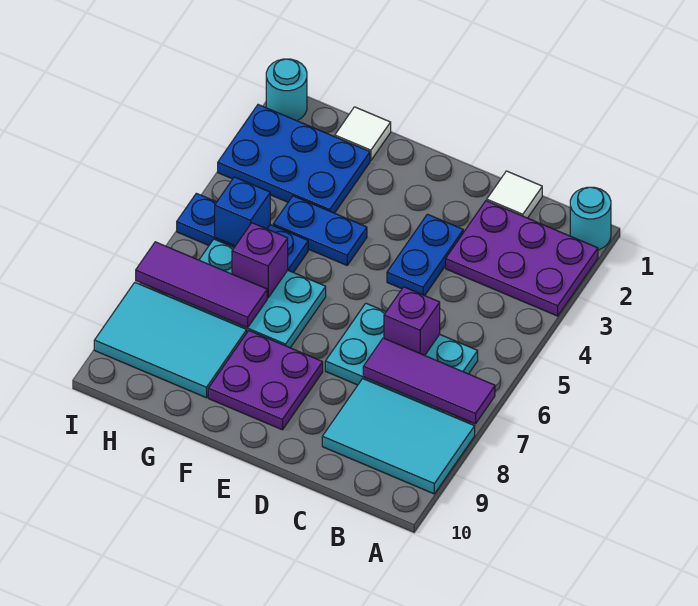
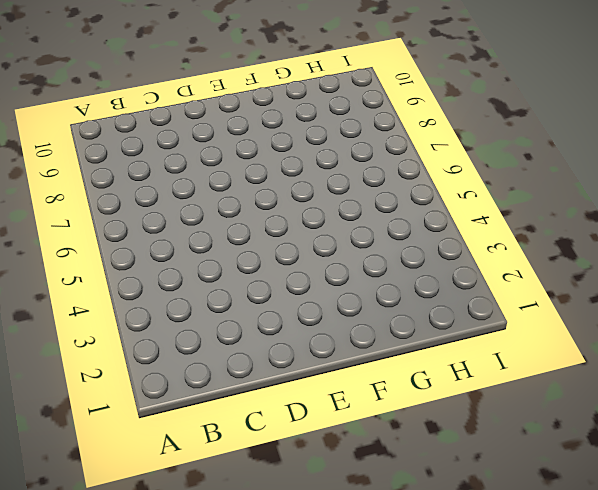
none -> cyan round brick A1 level 1
none -> purple plate A2:C3 level 1
none -> cyan tile A8:C9 level 1

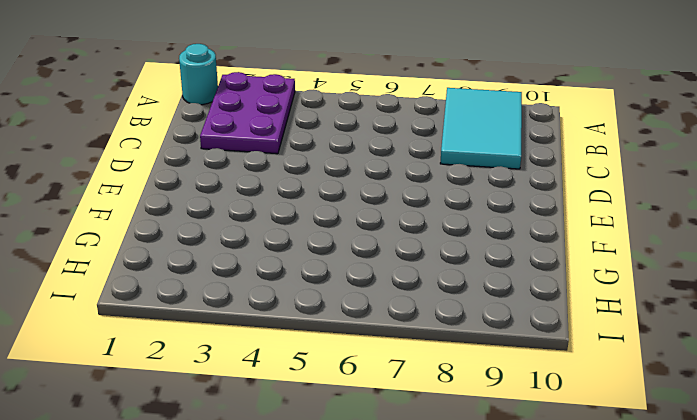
none -> cyan plate B6:D7 level 1
none -> white tile C1 level 1
none -> blue plate D3:D4 level 1

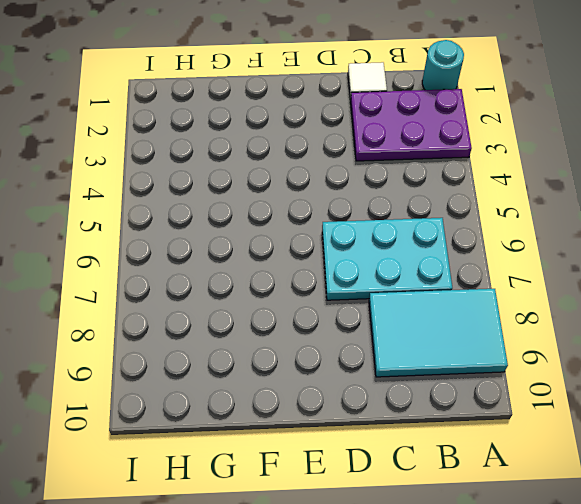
none -> blue plate D3:D4 level 1
none -> purple plate E8:F9 level 1
none -> blue plate F4:G4 level 1

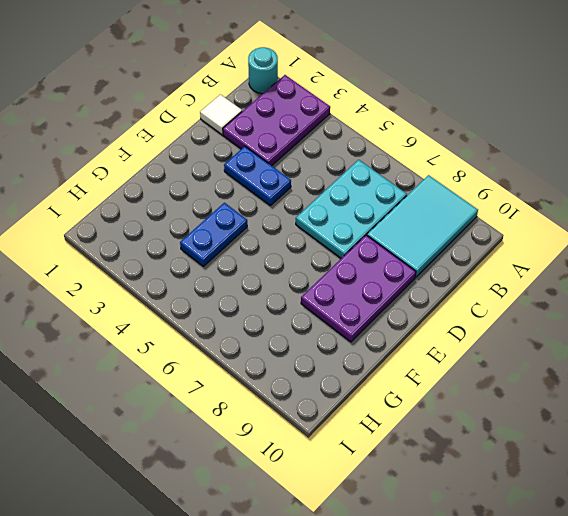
purple plate D8:F9 level 1 -> purple plate E8:F9 level 1
none -> cyan plate F6:H7 level 1
none -> white tile G1 level 1
none -> blue plate G2:I3 level 1

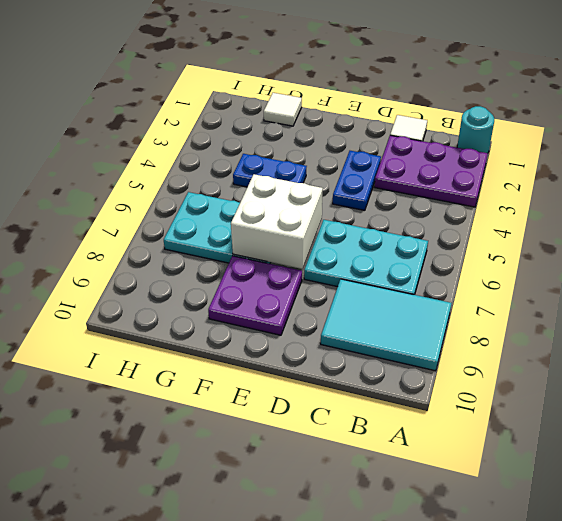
white brick E6:F7 level 2 -> none
none -> blue plate G2:I3 level 1
none -> blue plate G5:I5 level 1
none -> cyan tile G8:I9 level 1

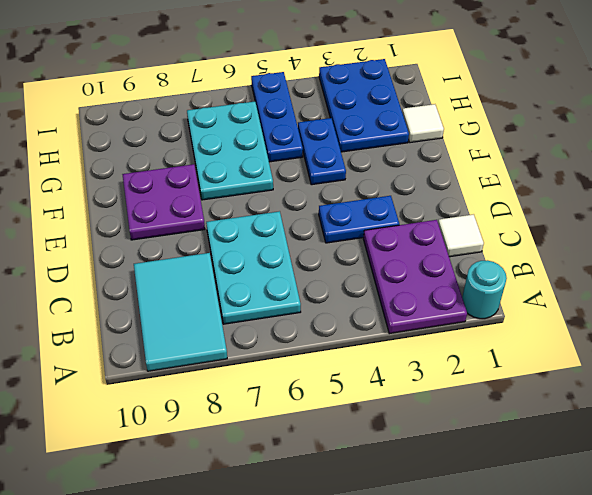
none -> cyan tile G8:I9 level 1
none -> cyan round brick I1 level 1
none -> purple tile A7:C7 level 2

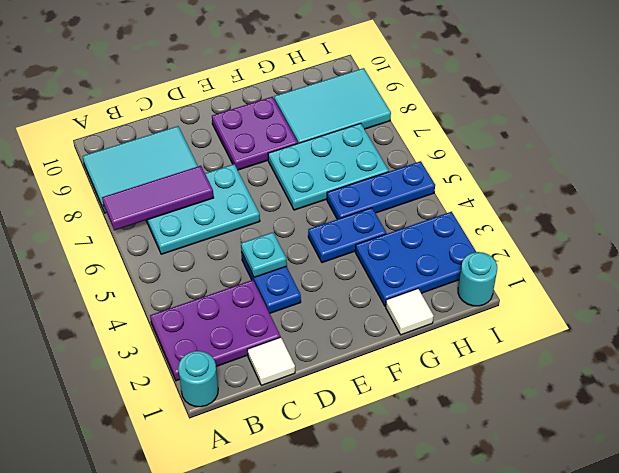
cyan plate D4 level 2 -> none
none -> purple brick C6 level 2
none -> purple brick G6 level 2
none -> purple tile G7:I7 level 2

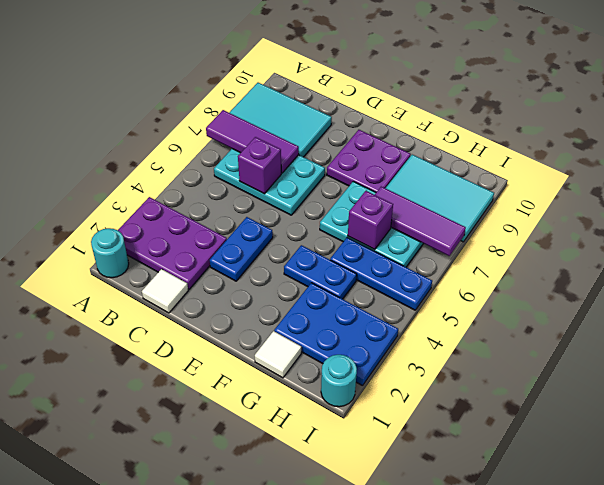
none -> blue brick H5 level 2

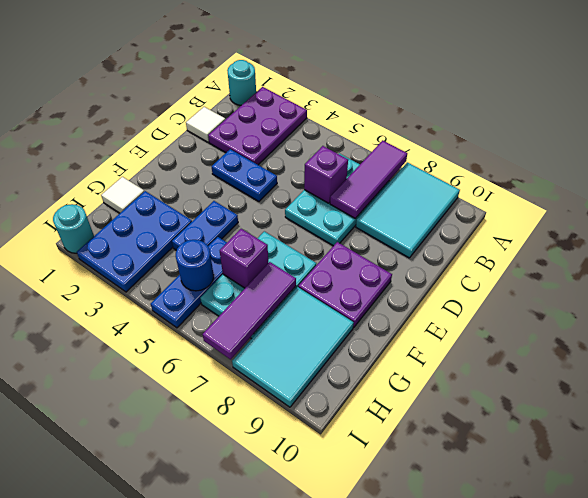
blue round brick H5 level 2 -> blue brick H5 level 2

